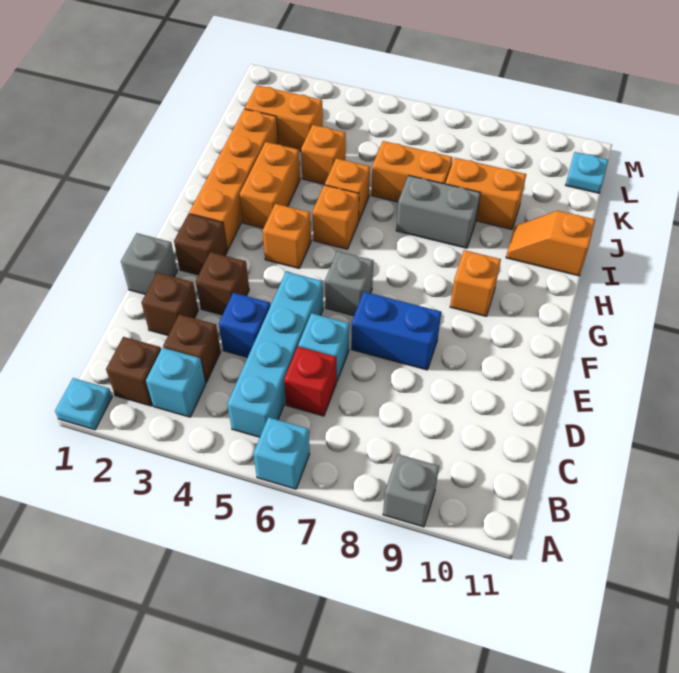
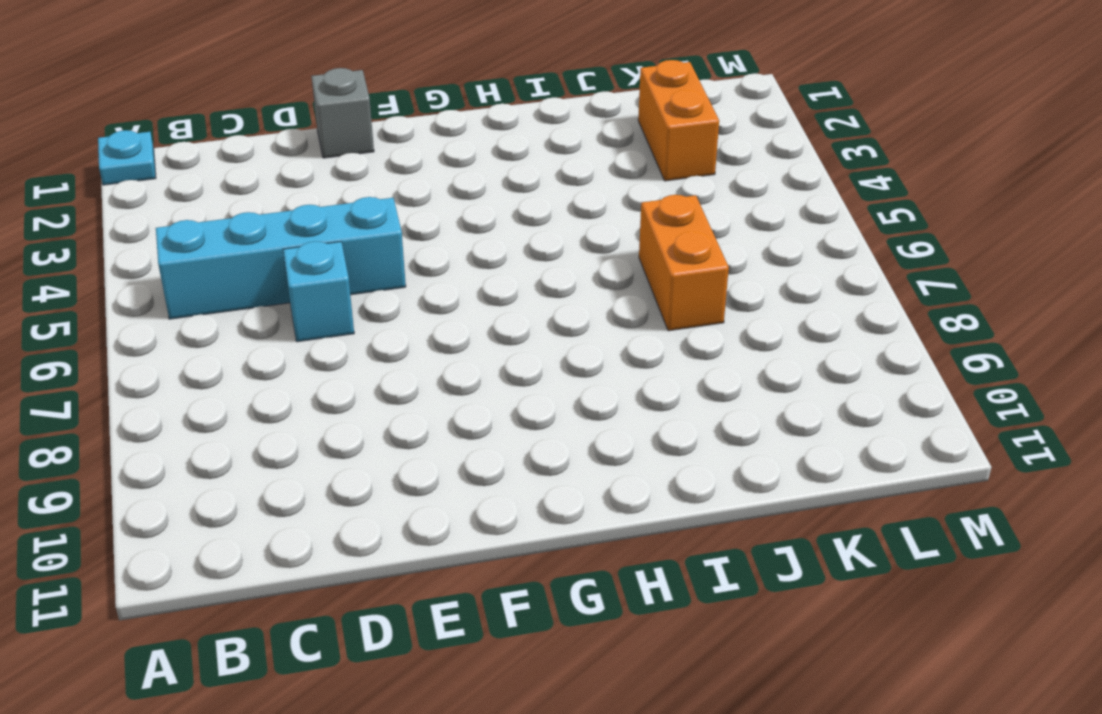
none -> cyan brick A6 level 1
none -> grey brick A9 level 1
none -> brown brick B2 level 1

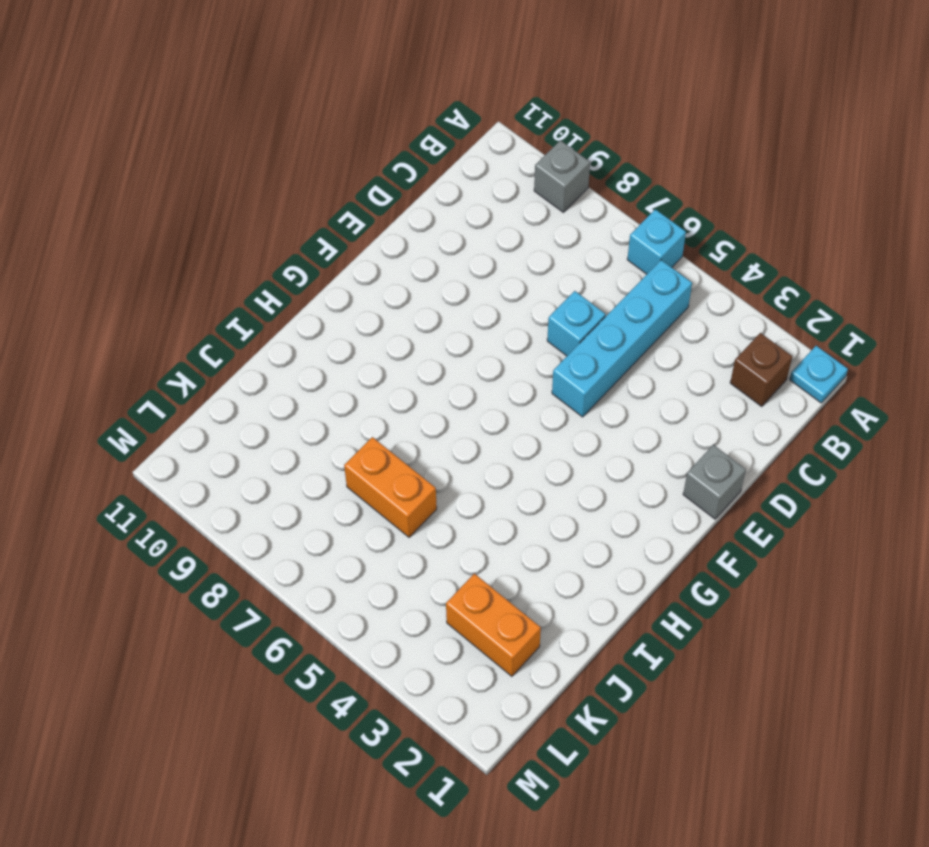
none -> cyan brick B3 level 1
none -> brown brick C3 level 1
none -> red brick C6 level 1

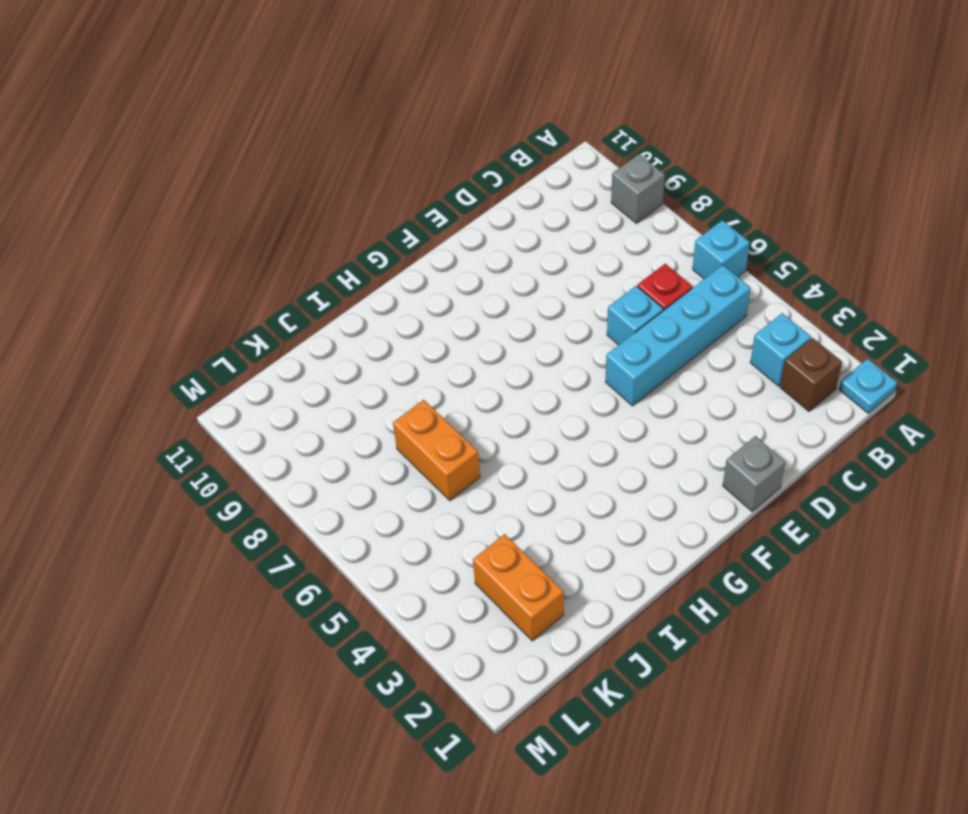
none -> brown brick C3 level 1
none -> brown brick D2 level 1
none -> blue brick D4 level 1

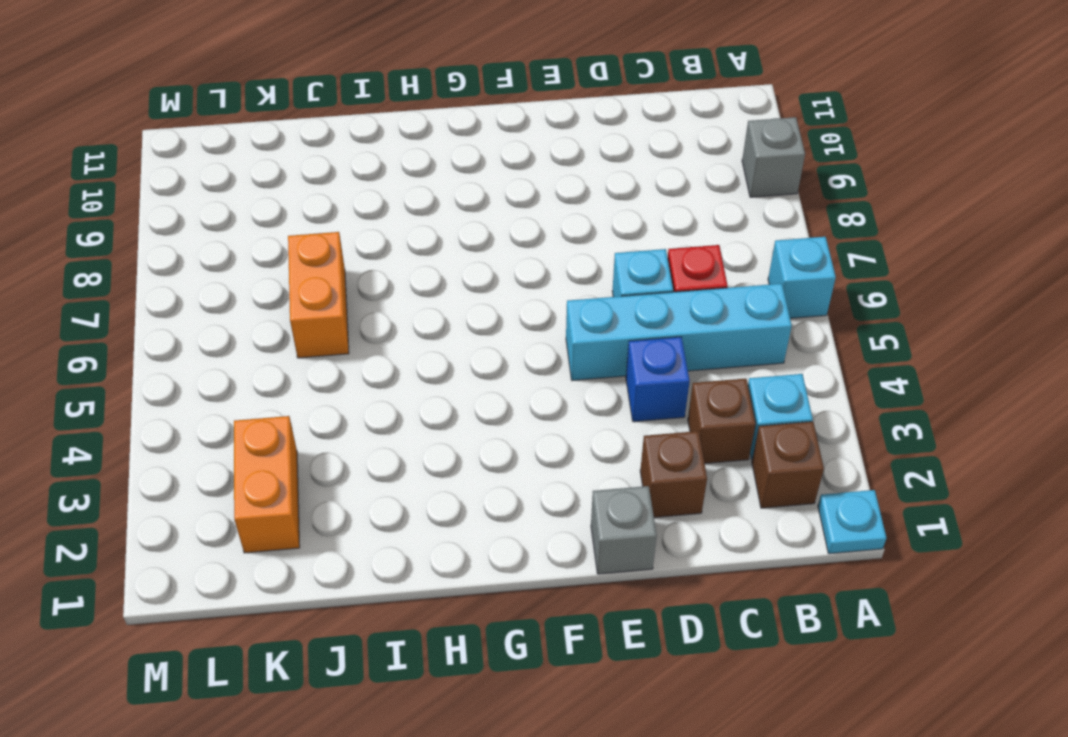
none -> brown brick E3 level 1
none -> blue brick E7:E8 level 1
none -> brown brick F2 level 1

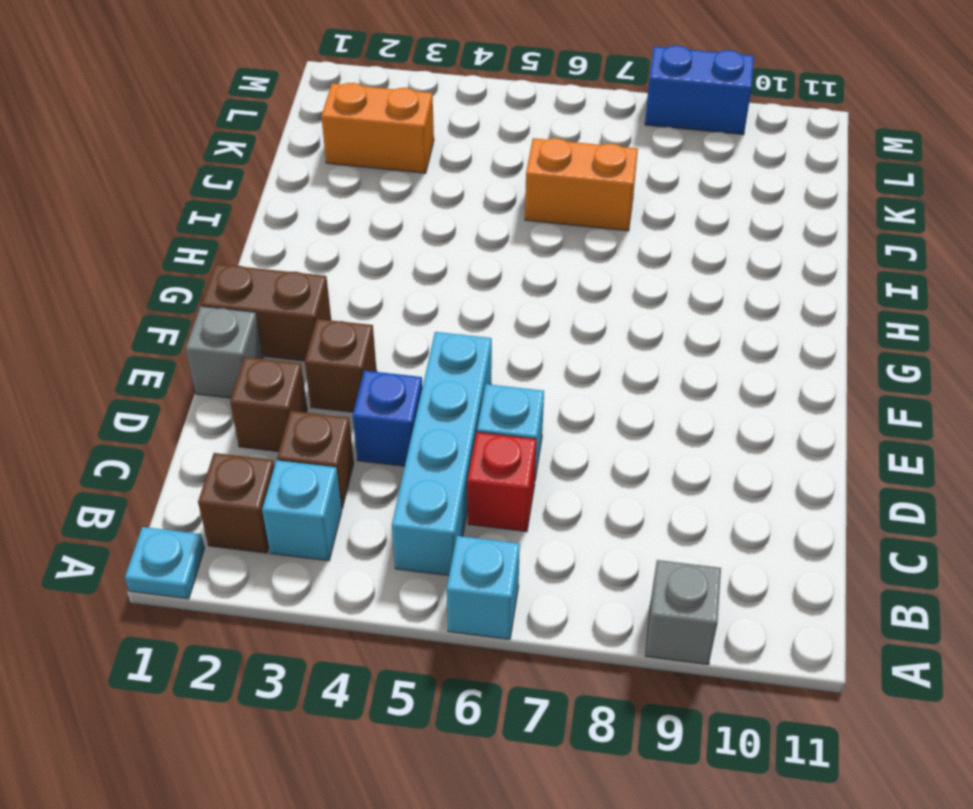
brown brick F1:F2 level 1 -> brown brick F2 level 1
blue brick M8:M9 level 1 -> blue brick E7:E8 level 1
none -> grey brick F6 level 1
none -> orange brick G2:J2 level 1
none -> orange brick G4 level 1

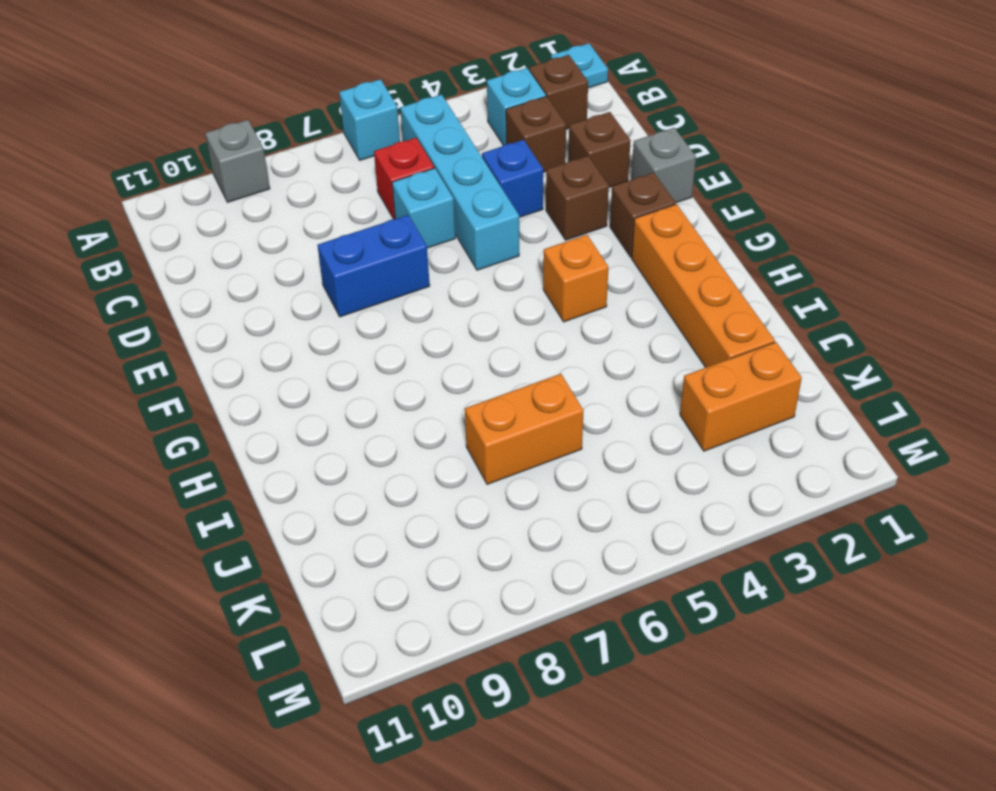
none -> grey brick F6 level 1
none -> orange brick G9 level 1
none -> orange brick H3:I3 level 1

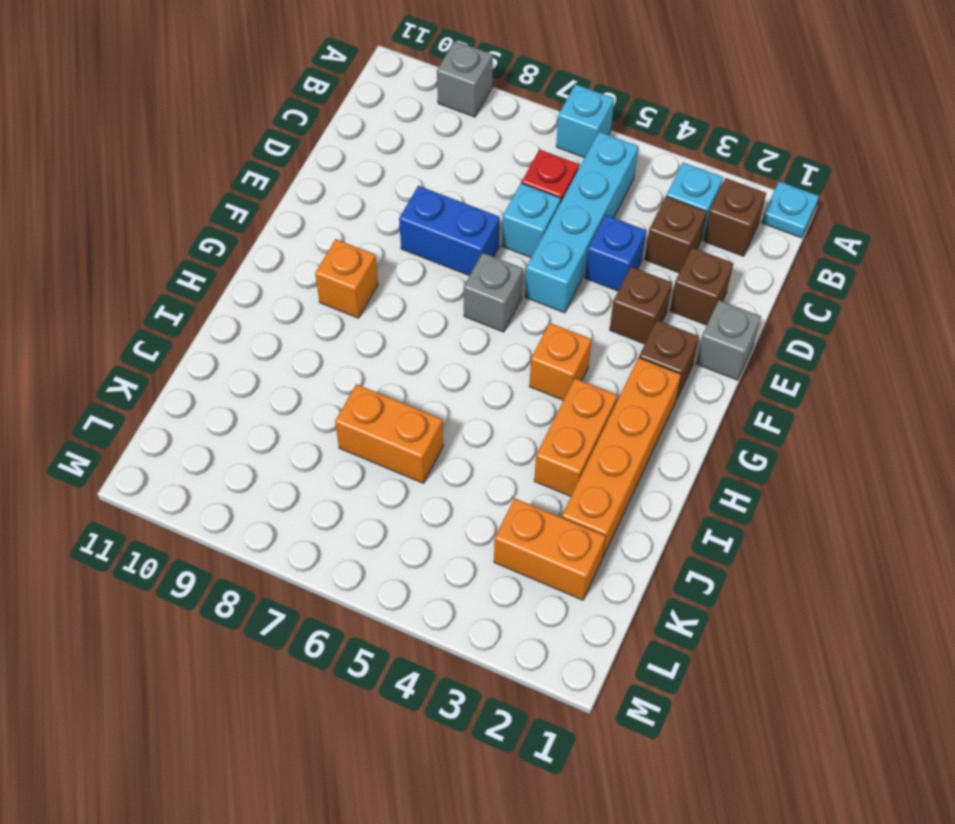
none -> orange brick H5 level 1
none -> orange brick I5 level 1
none -> grey brick I7:I8 level 1

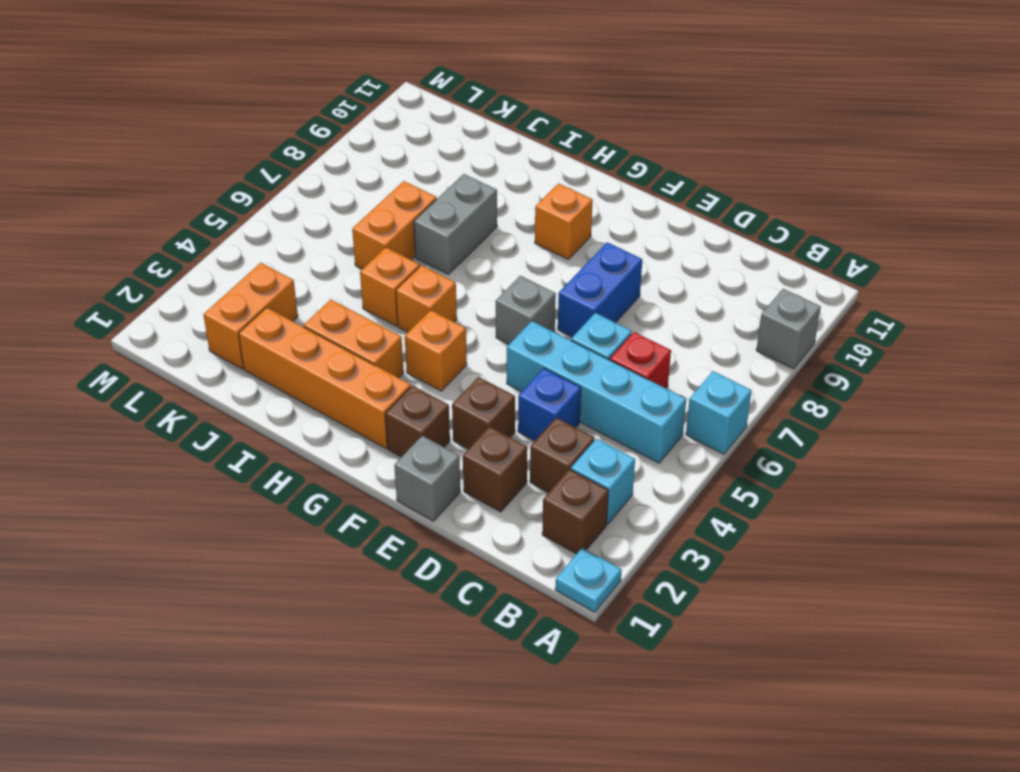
none -> orange slope I10:I11 level 1 top 11
none -> orange brick J4 level 1
none -> orange brick J8:J9 level 1

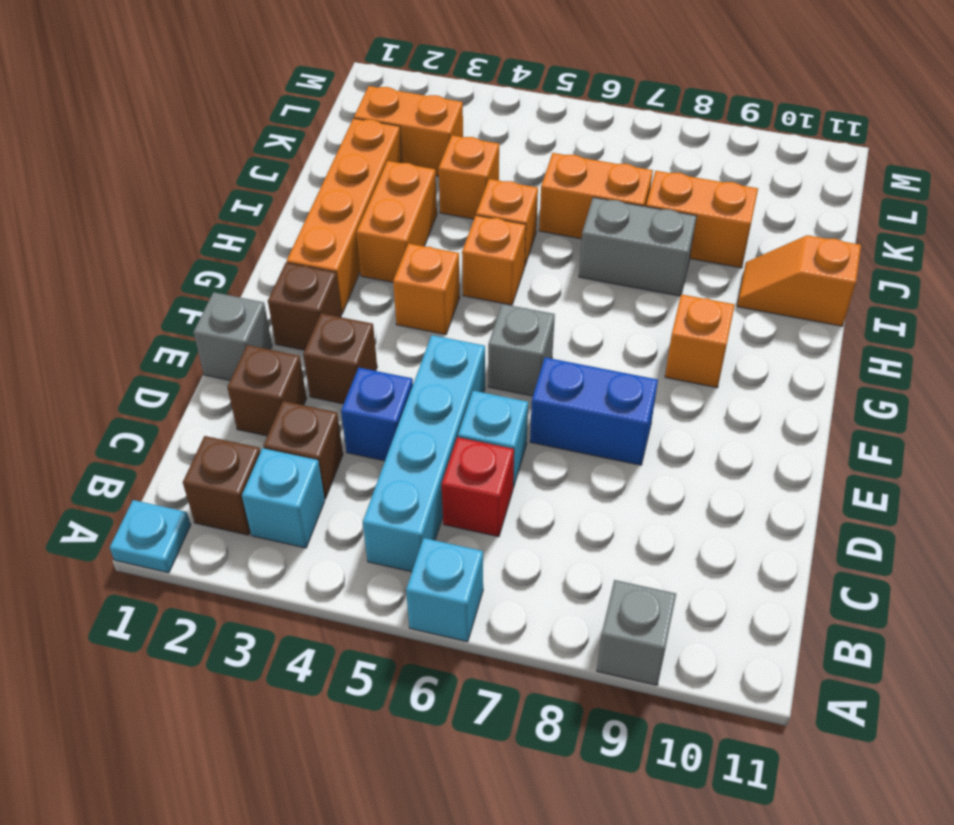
none -> cyan plate L11 level 1

